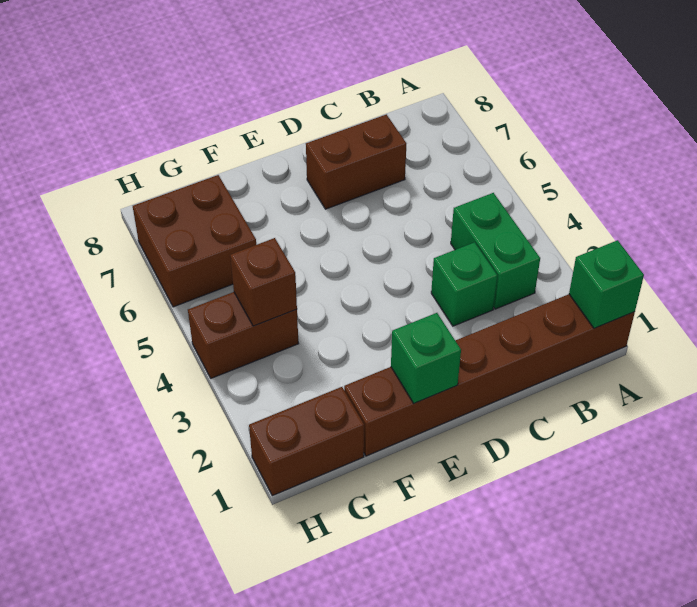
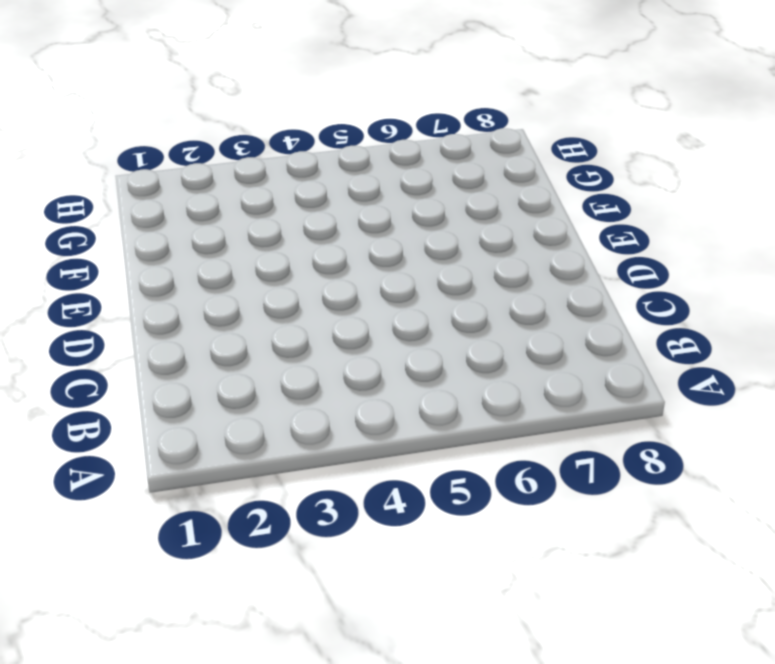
none -> brown brick A1:F1 level 1
none -> green brick B3:B4 level 1

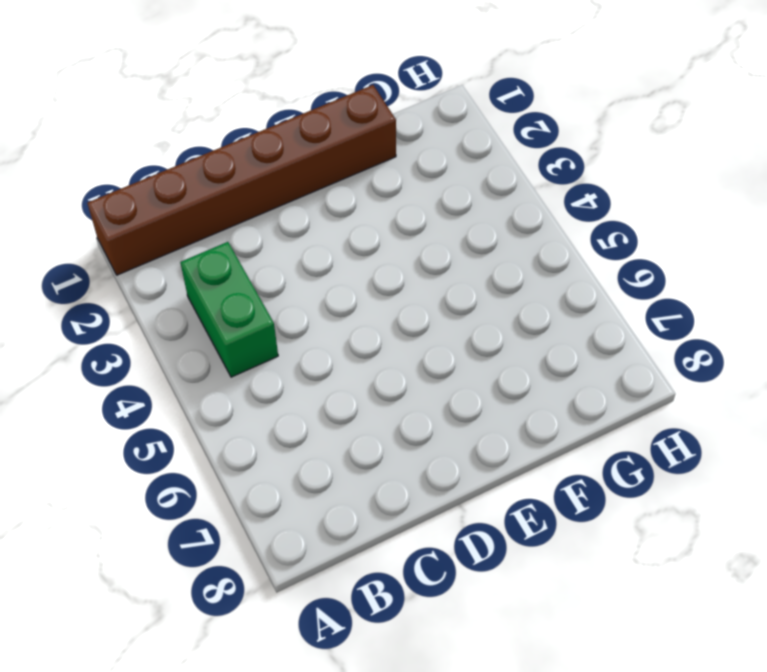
none -> green brick C3 level 1
none -> brown brick C7:D7 level 1

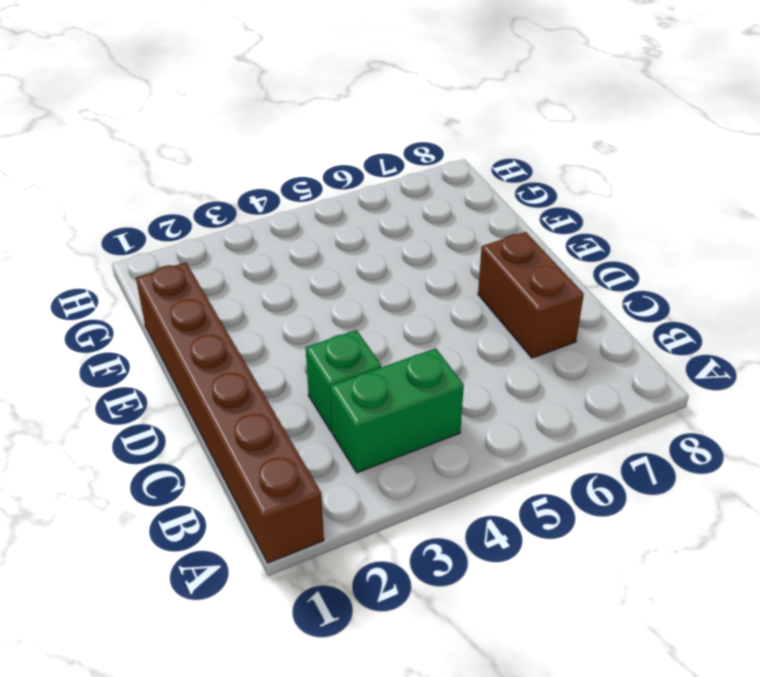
none -> brown brick G1:H1 level 1
none -> brown brick G4:H4 level 1

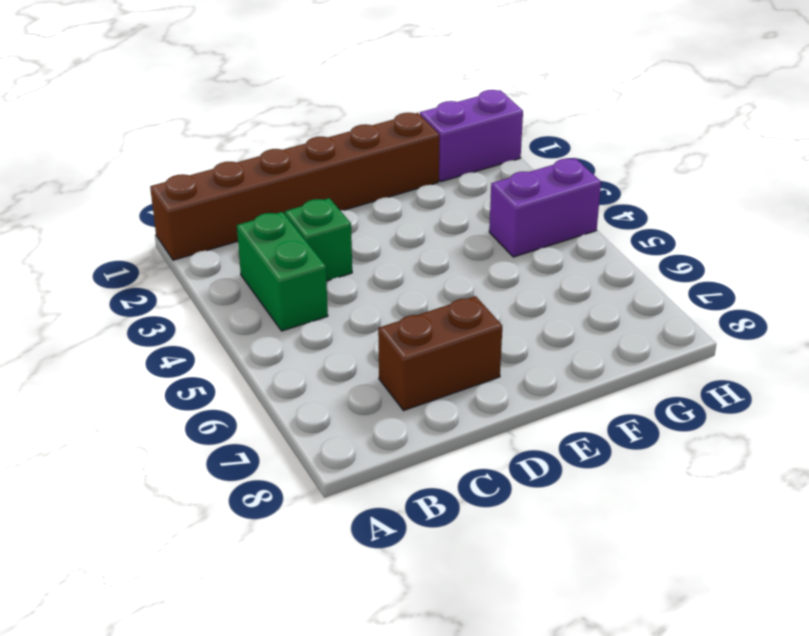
purple brick G1:H1 level 1 -> brown brick G1:H1 level 1
purple brick G4:H4 level 1 -> brown brick G4:H4 level 1
none -> brown brick G6:H7 level 1
none -> green brick A1 level 2

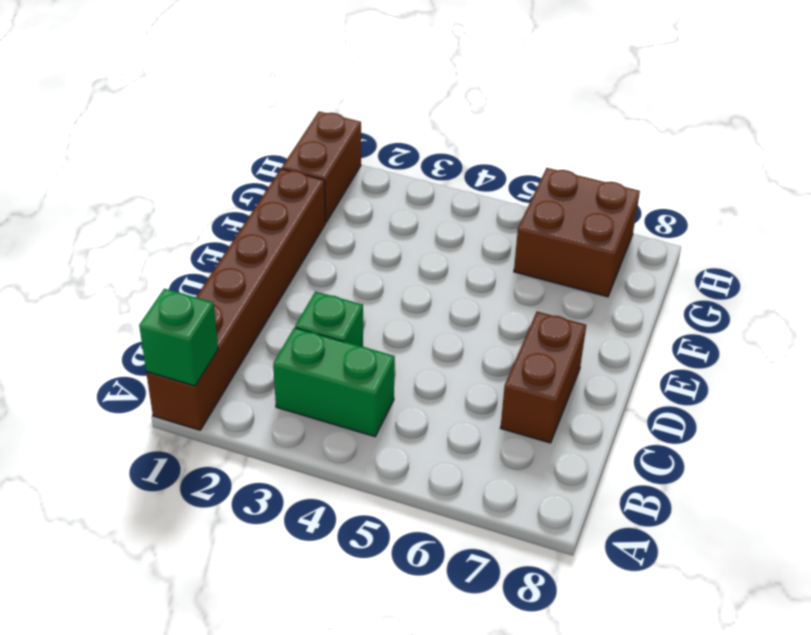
none -> brown brick G4:H4 level 1
none -> green brick E1 level 2

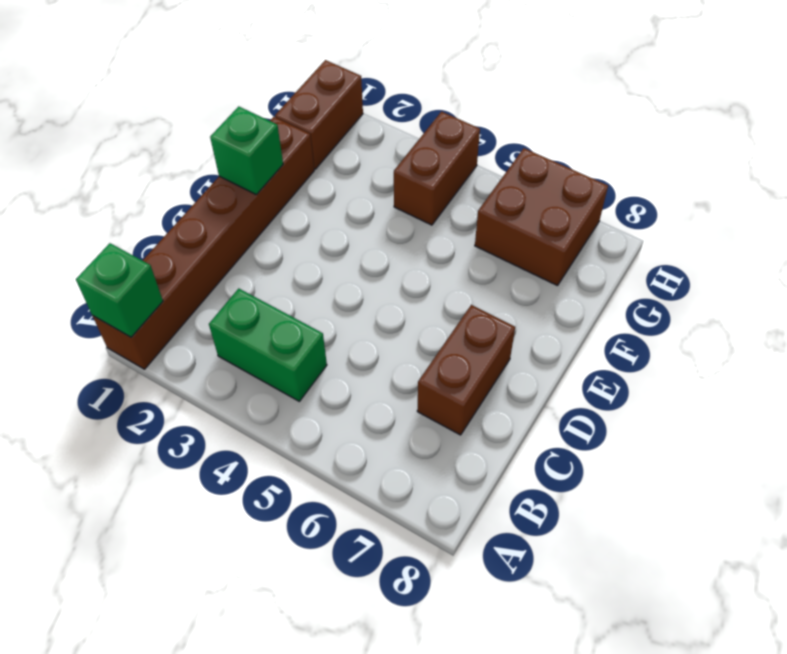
none -> green brick C3 level 1
none -> brown brick G4 level 2

